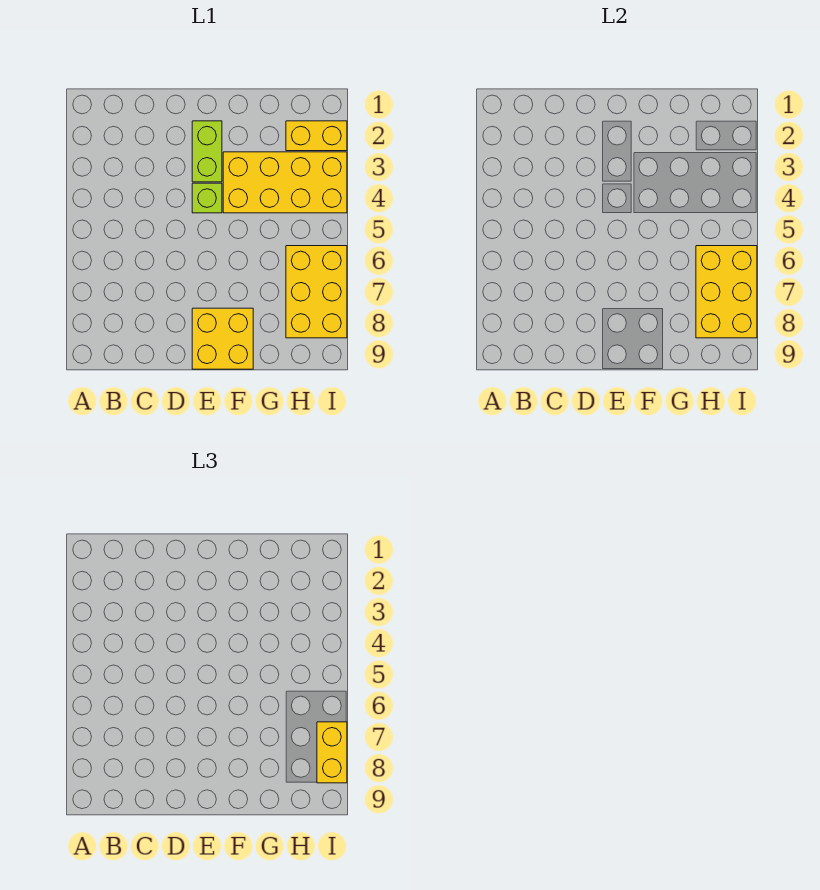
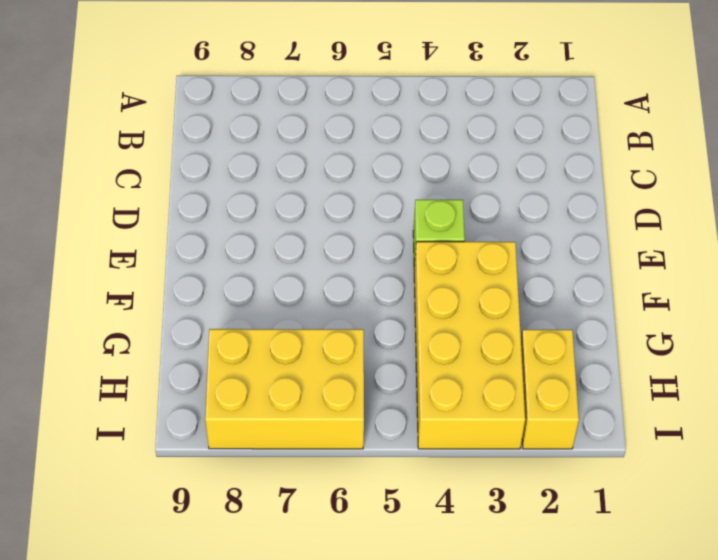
none -> lime brick E2:E3 level 1
none -> yellow brick E8:F9 level 1

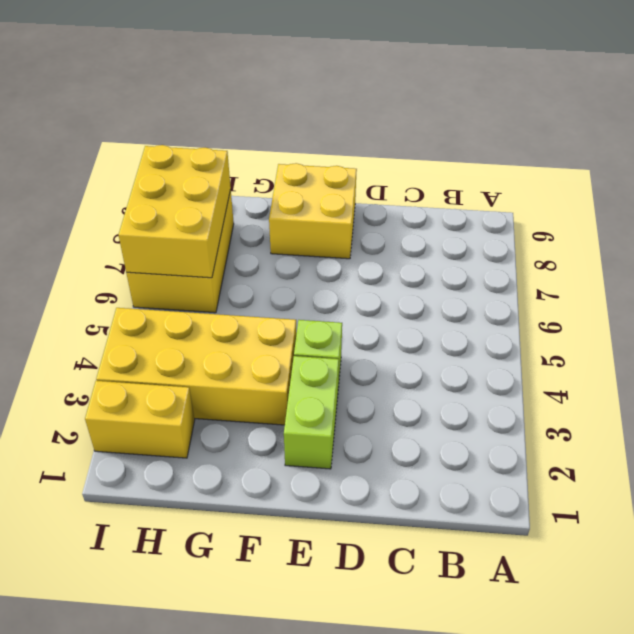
none -> yellow brick I7:I8 level 3

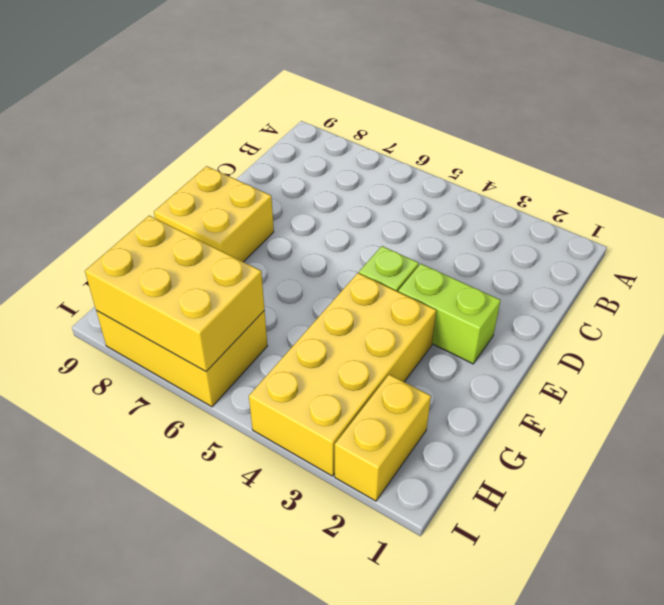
none -> yellow brick I7:I8 level 3

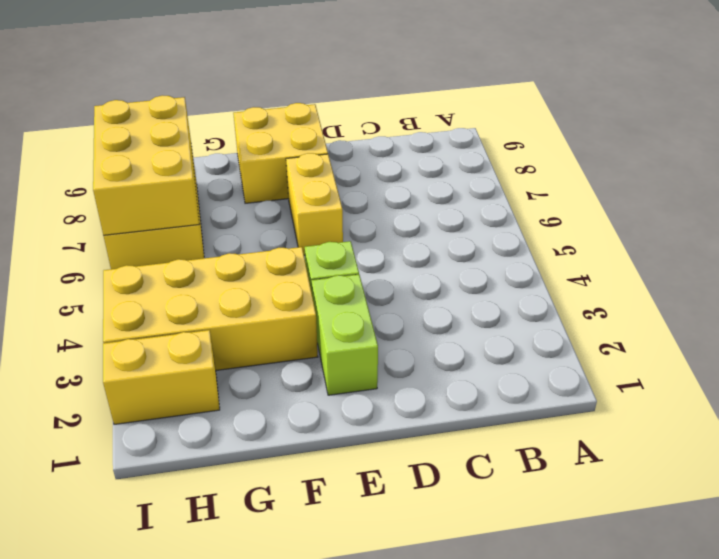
yellow brick E6:E7 level 1 -> yellow brick I7:I8 level 3

